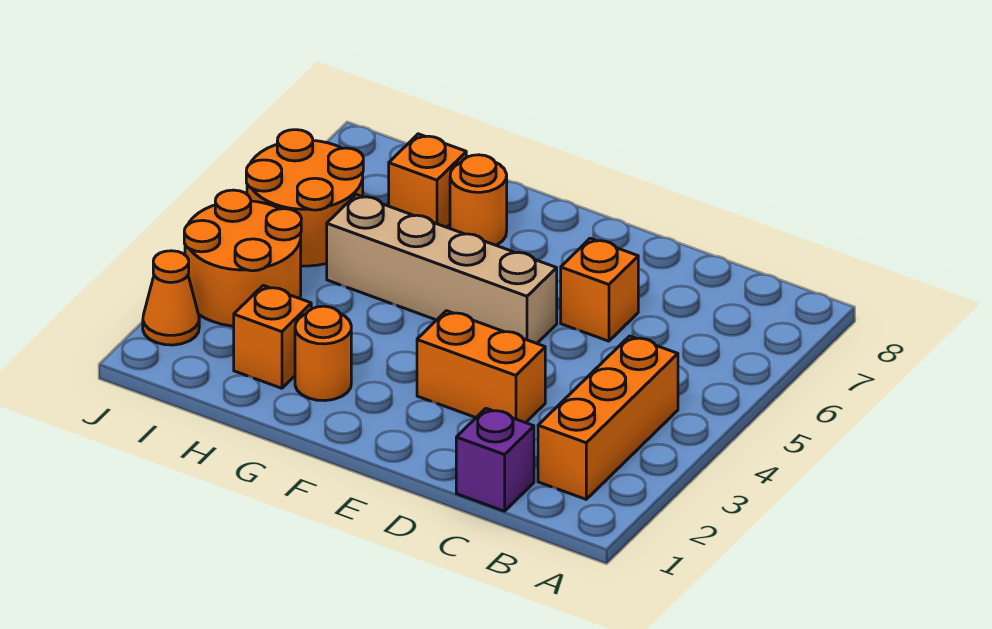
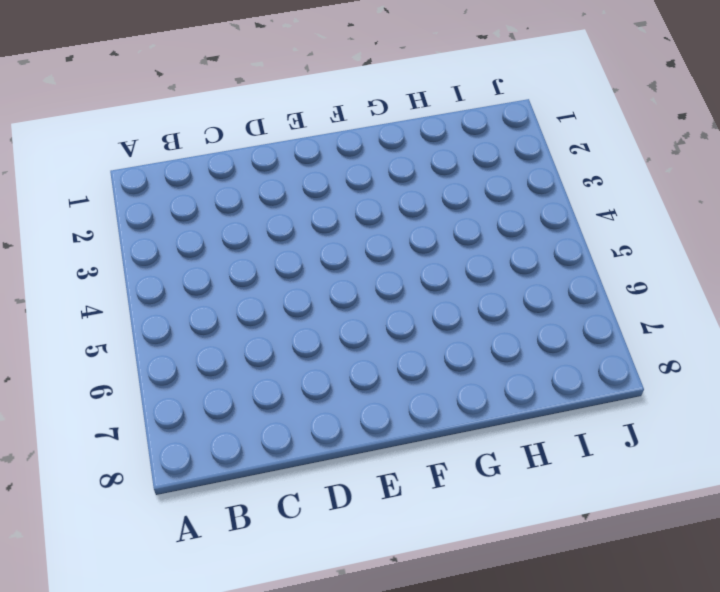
none -> orange brick B2:B4 level 1
none -> purple brick C1 level 1
none -> orange brick D3:E3 level 1

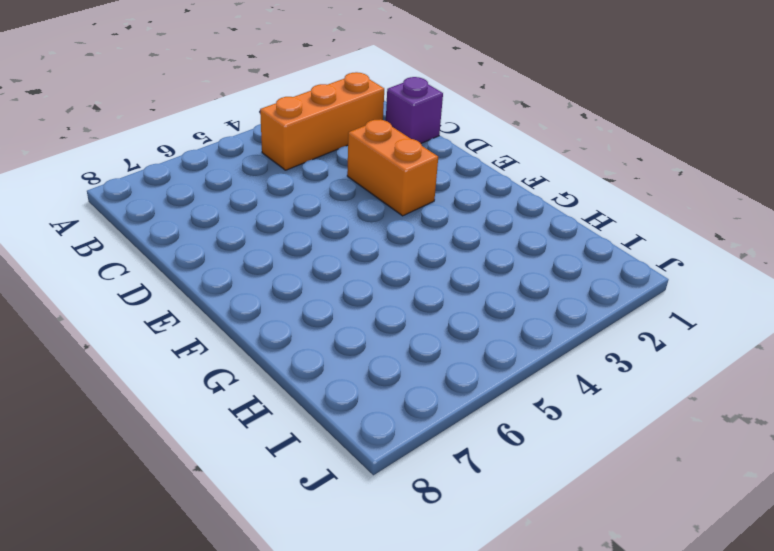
none -> orange brick D6 level 1
none -> tan brick E5:H5 level 1
none -> orange round brick G2 level 1

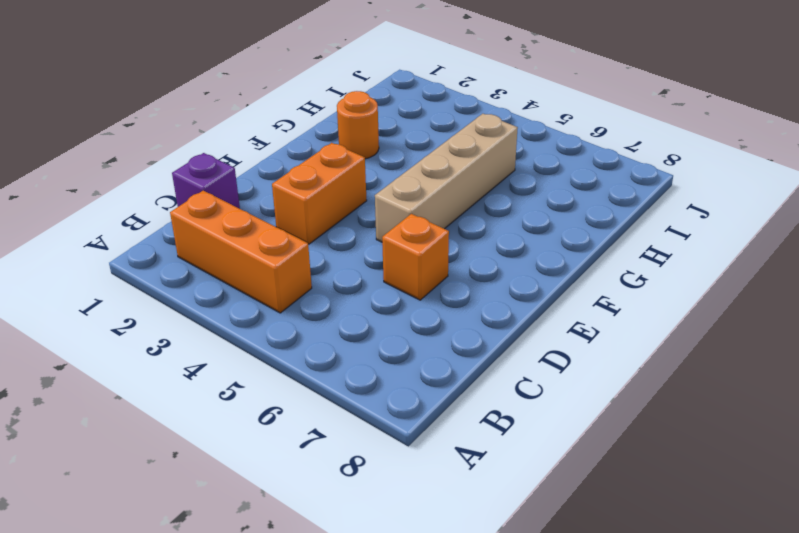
none -> orange round brick G7 level 1
none -> orange brick H2 level 1
none -> orange brick H7 level 1

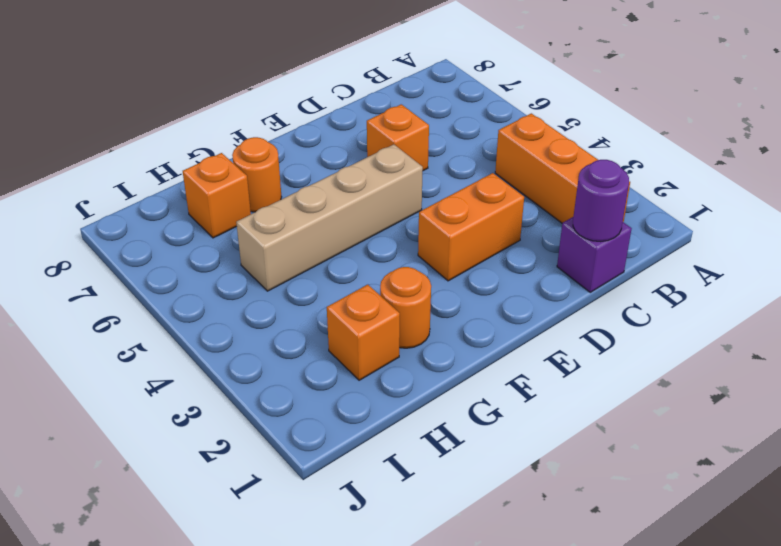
purple round brick C1 level 2 -> none
none -> orange round brick I3:J4 level 1
none -> orange round brick I5:J6 level 1
none -> orange cone J2 level 1

